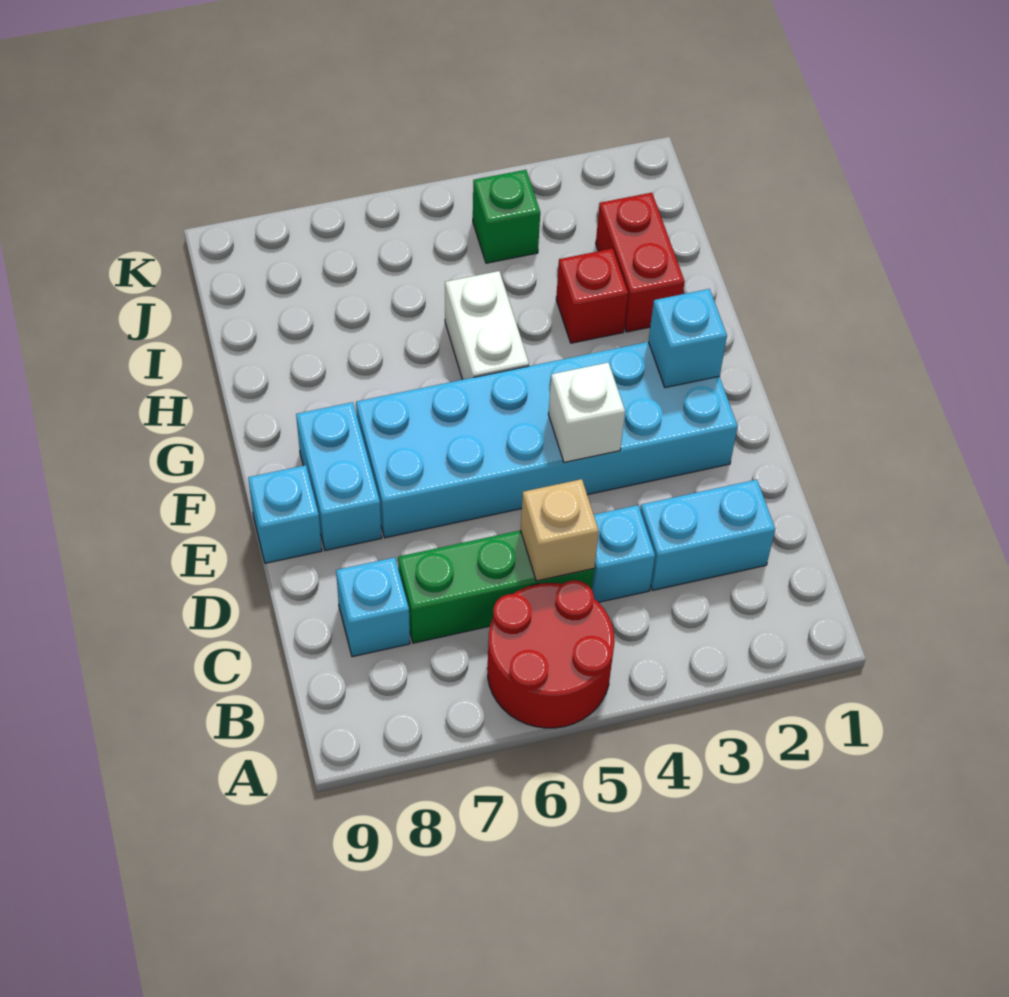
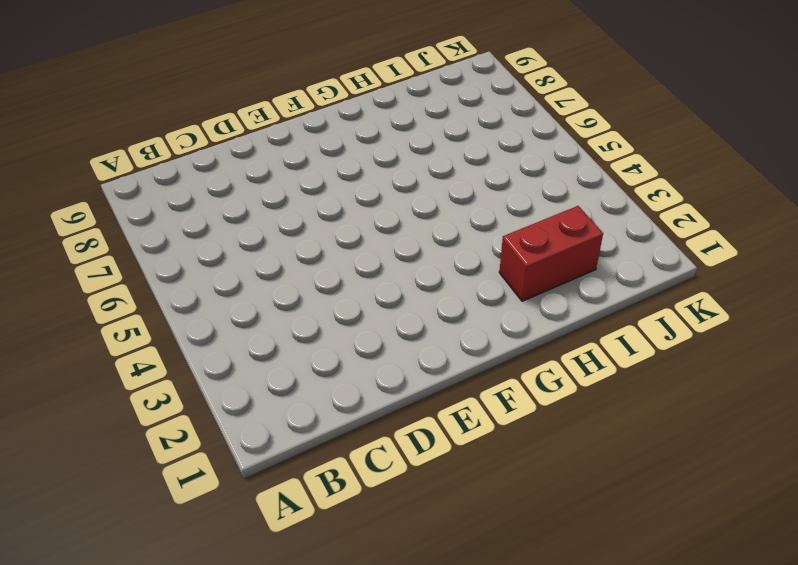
none -> red round brick A5:B6 level 1
none -> cyan brick C2:C3 level 1
none -> cyan brick C4 level 1

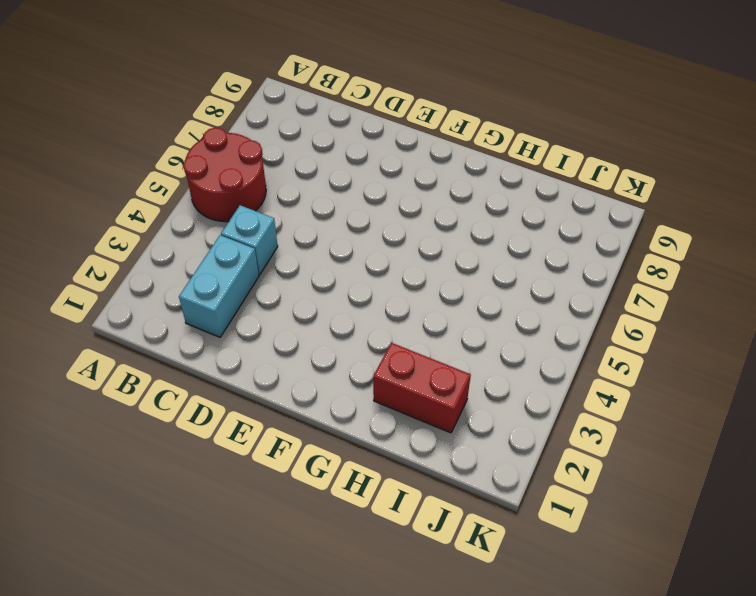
none -> green brick C5:C7 level 1
none -> cyan brick C8 level 1
none -> cyan brick E2:F7 level 1

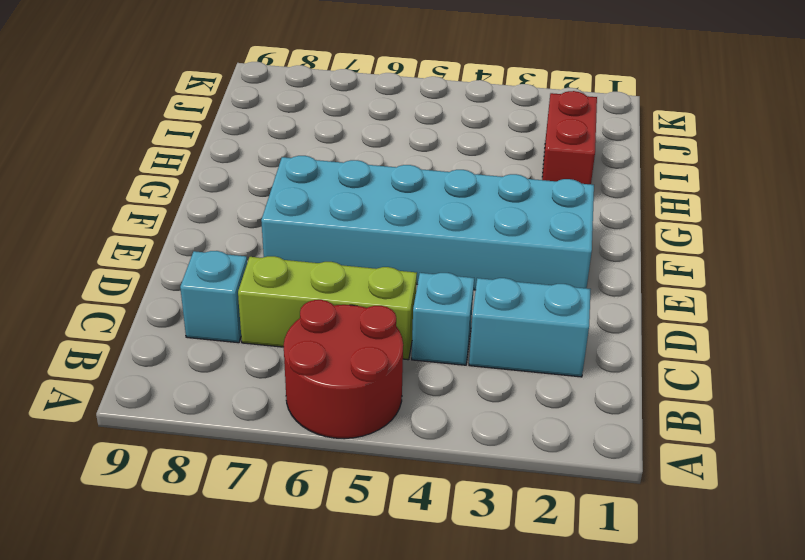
lime brick C5:C7 level 1 -> green brick C5:C7 level 1
none -> cyan brick E8:F8 level 1
none -> cyan brick E9 level 1
none -> white brick G5:H5 level 1

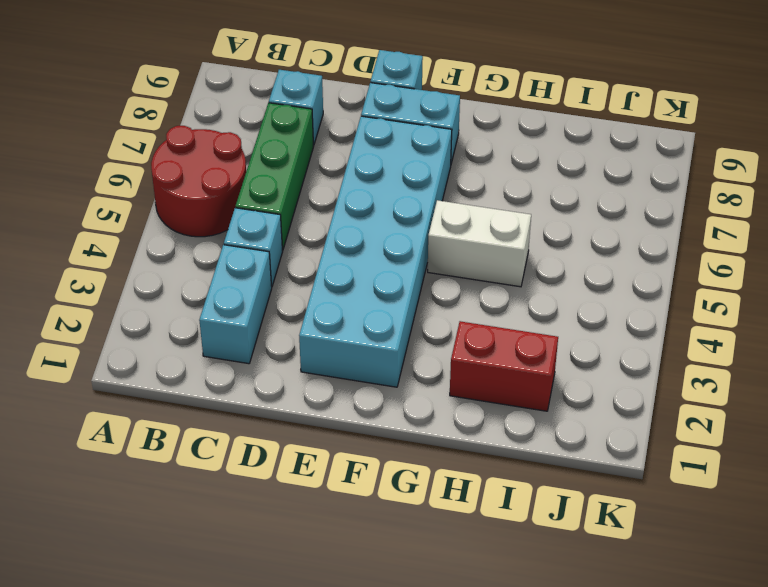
none -> red brick H3 level 1
none -> green brick J4 level 1
none -> tan brick C5 level 2

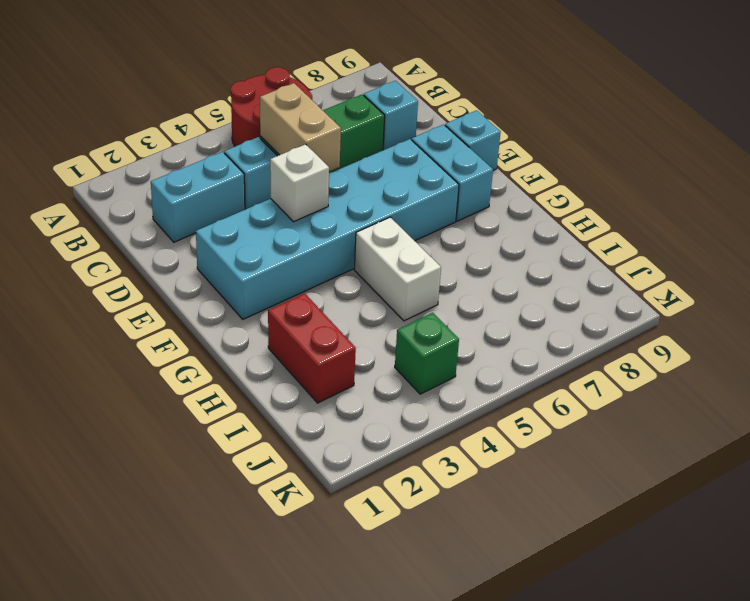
tan brick C5:D5 level 2 -> tan brick C5 level 2
none -> red brick H3 level 1
none -> cyan brick F2 level 2

